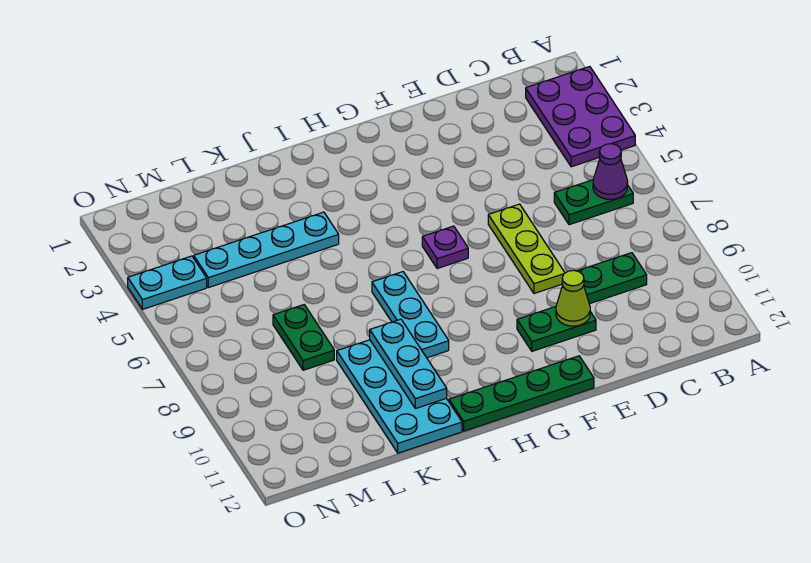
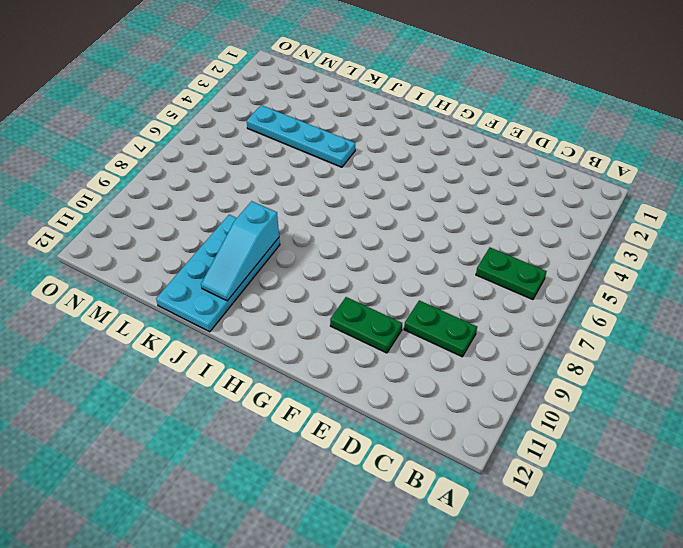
cyan slope J9:J11 level 2 top 9 -> cyan plate J9:J11 level 2
none -> purple plate A2:B4 level 1
none -> lime plate E6:E8 level 1
none -> green plate F12:I12 level 1

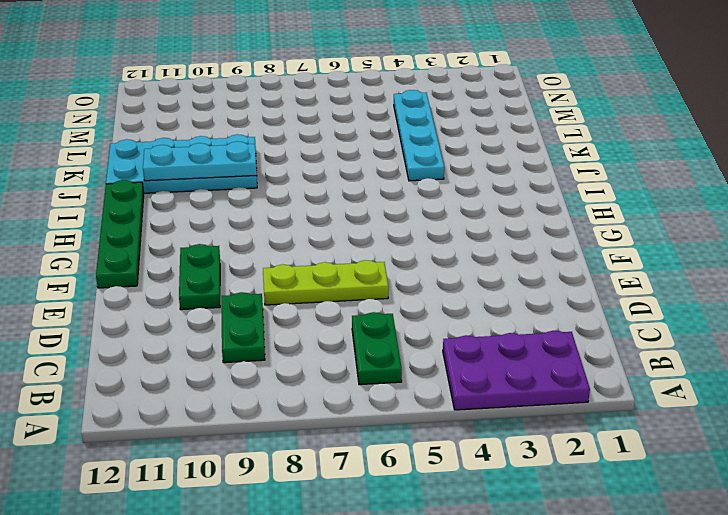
none -> purple plate G6 level 1
none -> cyan plate I7:I9 level 1
none -> green plate L7:L8 level 1

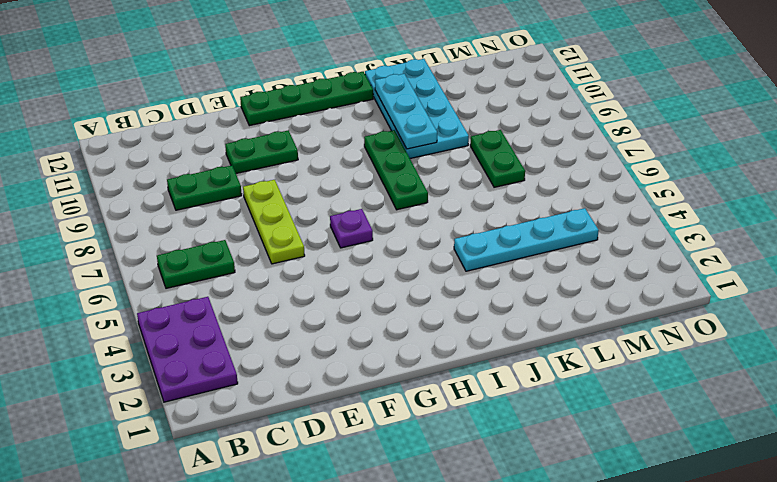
green plate I7:I9 level 1 -> cyan plate I7:I9 level 1
none -> cyan plate N4:O4 level 1
none -> purple cone B6 level 2
none -> lime cone E10 level 2

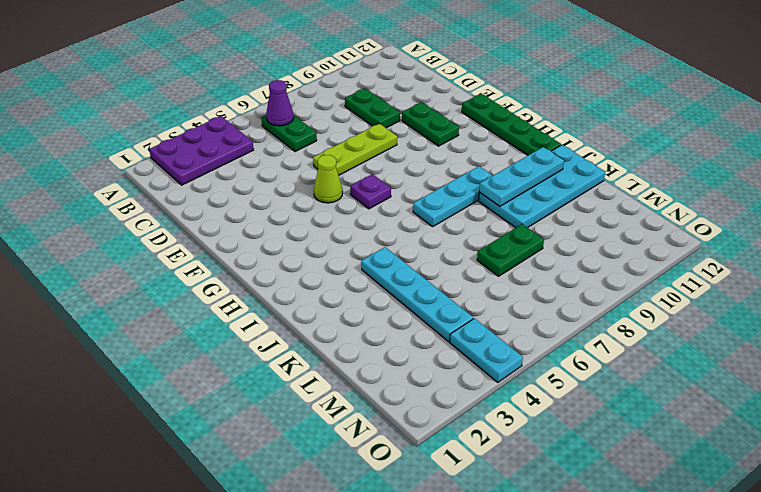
lime cone F5 level 1 -> lime cone E10 level 2

